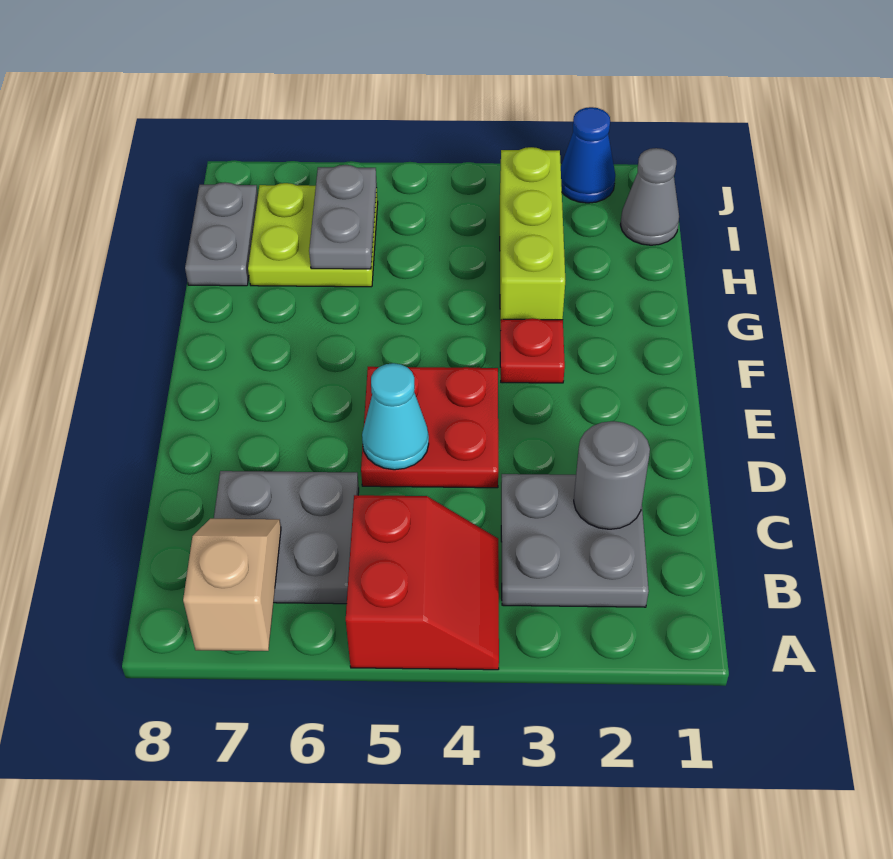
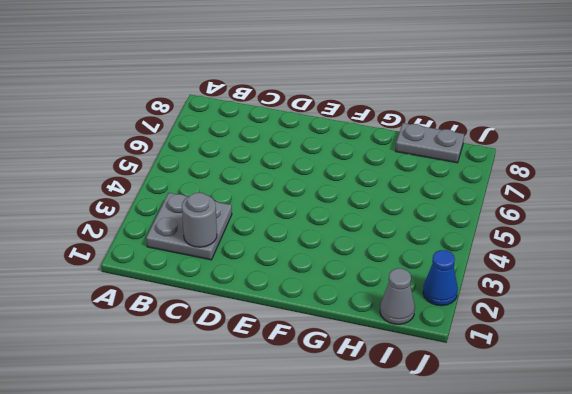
none -> red slope A4:B5 level 1 top 5
none -> grey plate B6:C7 level 1
none -> red plate D4:E5 level 1

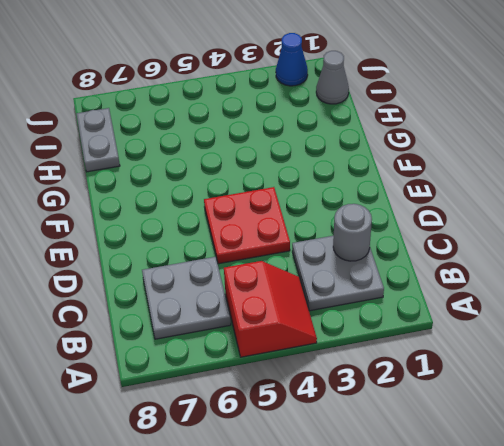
none -> red plate F3 level 1
none -> lime brick G3:I3 level 1
none -> lime plate H6:I7 level 1

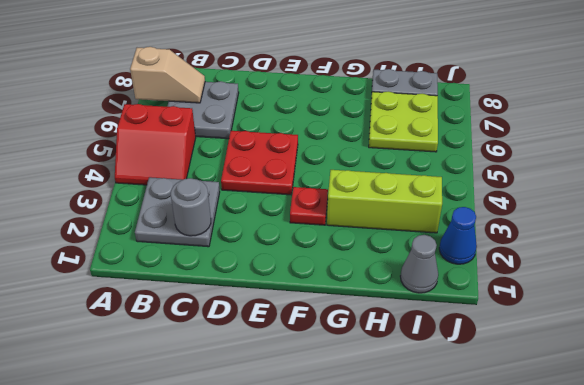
none -> cyan cone D5 level 2
none -> grey plate H6:I6 level 2

